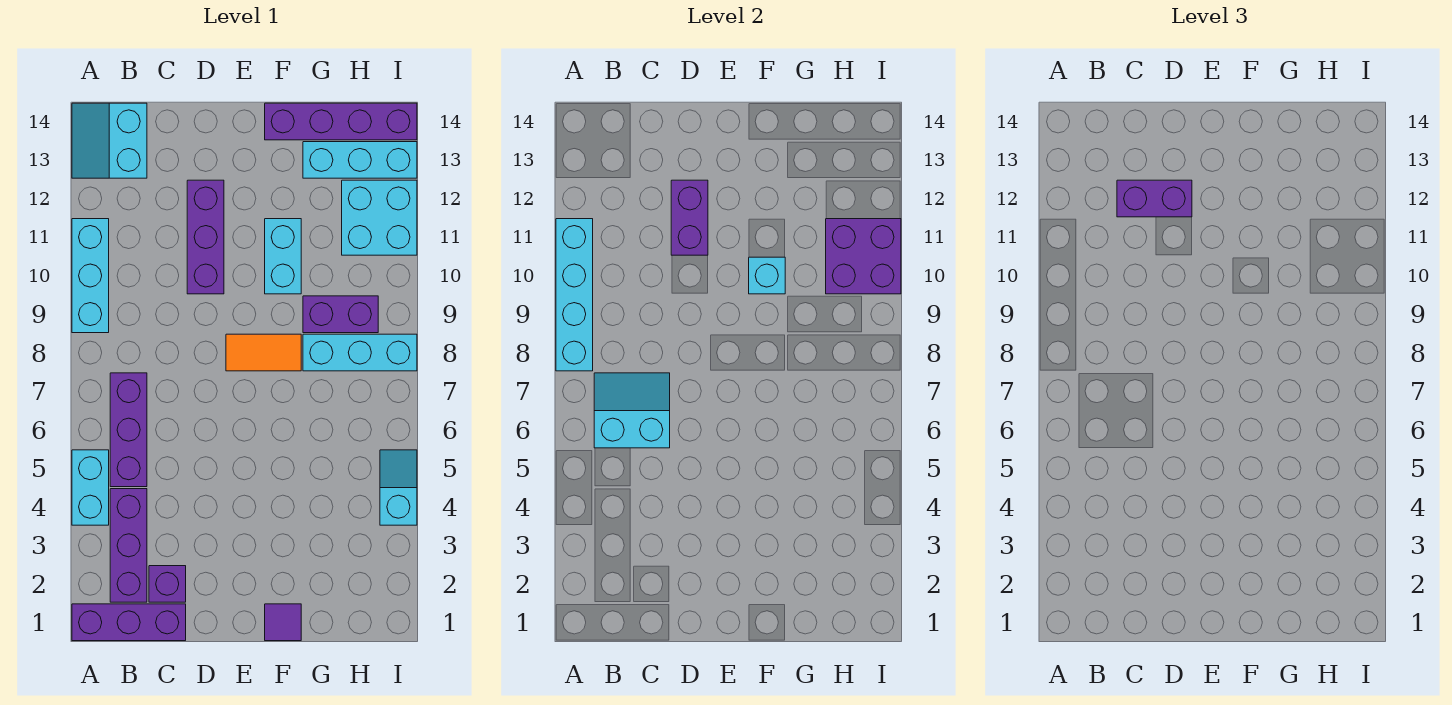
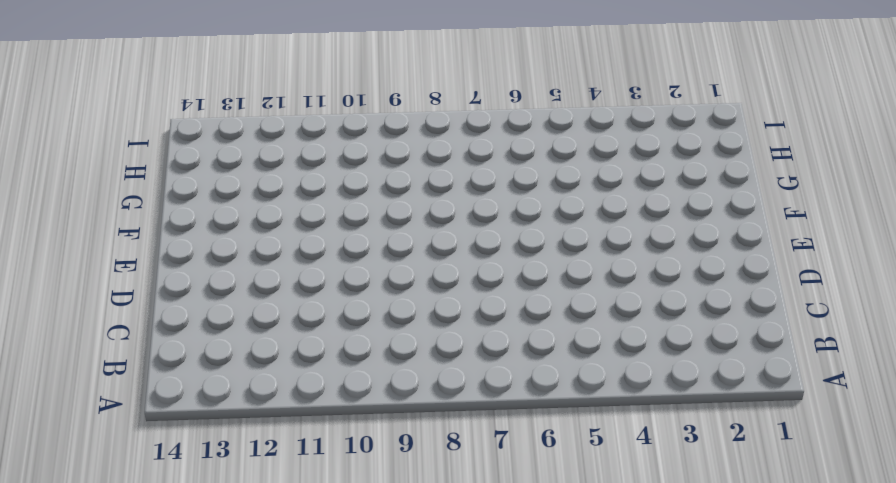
none -> purple brick A1:C1 level 1
none -> cyan brick A4:A5 level 1
none -> cyan brick A9:A11 level 1

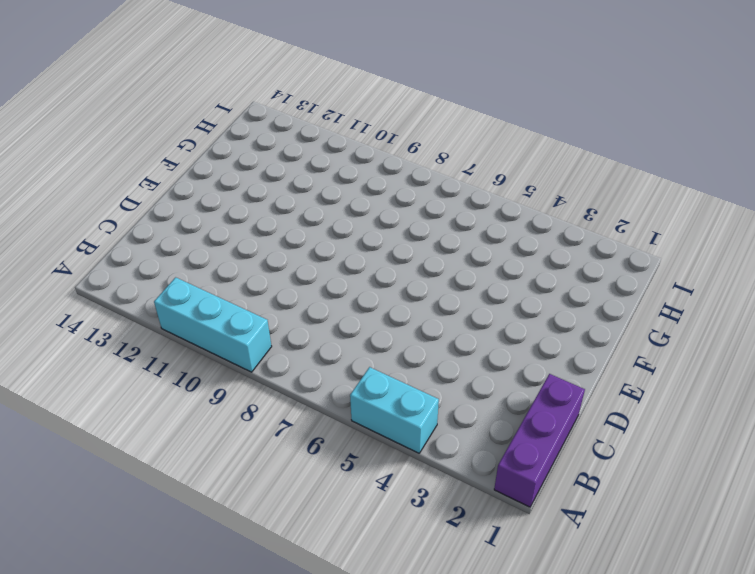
none -> cyan slope A13:B14 level 1 top B
none -> purple brick B2:B4 level 1
none -> purple brick B5:B7 level 1

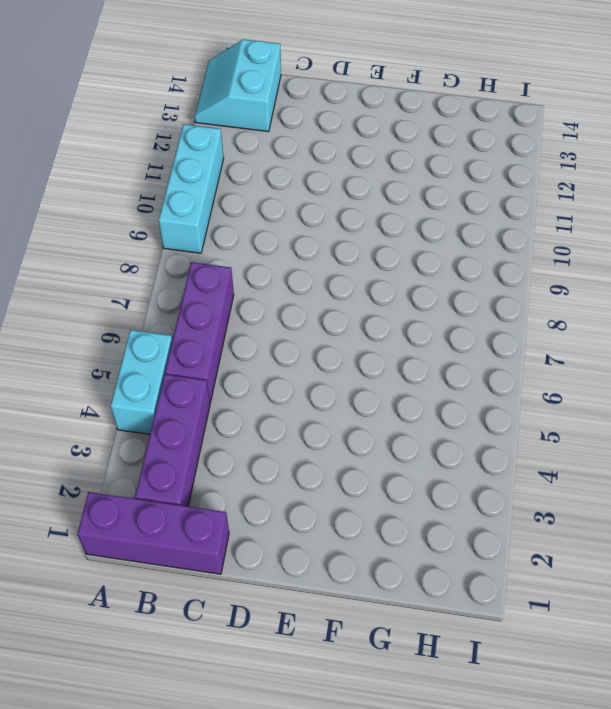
none -> purple brick C2 level 1
none -> purple brick D10:D12 level 1
none -> orange tile E8:F8 level 1

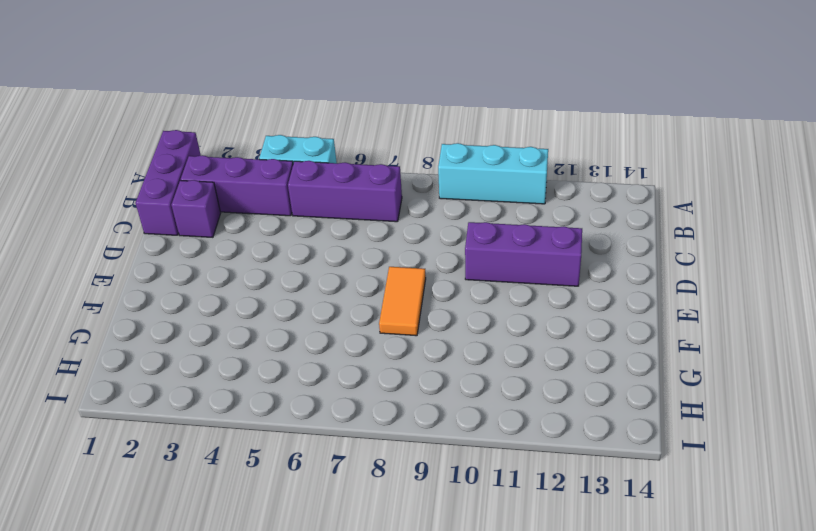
none -> cyan slope A13:B14 level 1 top B
none -> purple tile F1 level 1
none -> cyan brick F10:F11 level 1

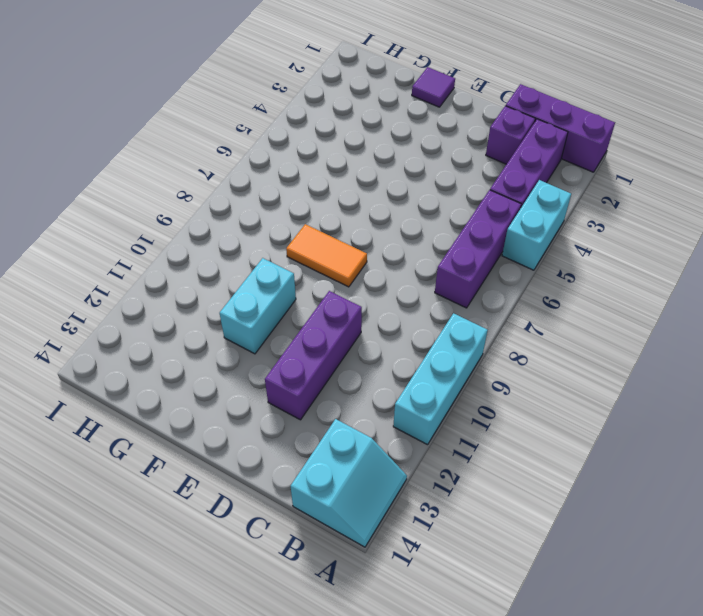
none -> purple brick F14:I14 level 1
none -> cyan brick G8:I8 level 1
none -> purple brick G9:H9 level 1

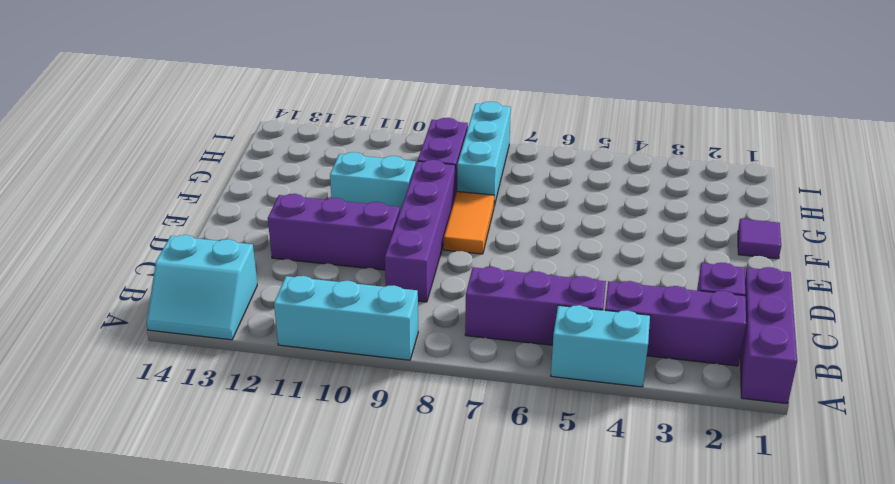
purple brick C9:F9 level 1 -> purple brick F14:I14 level 1
none -> cyan brick G13:I13 level 1
none -> cyan brick H11:I12 level 1
none -> cyan slope I4:I5 level 1 top 4

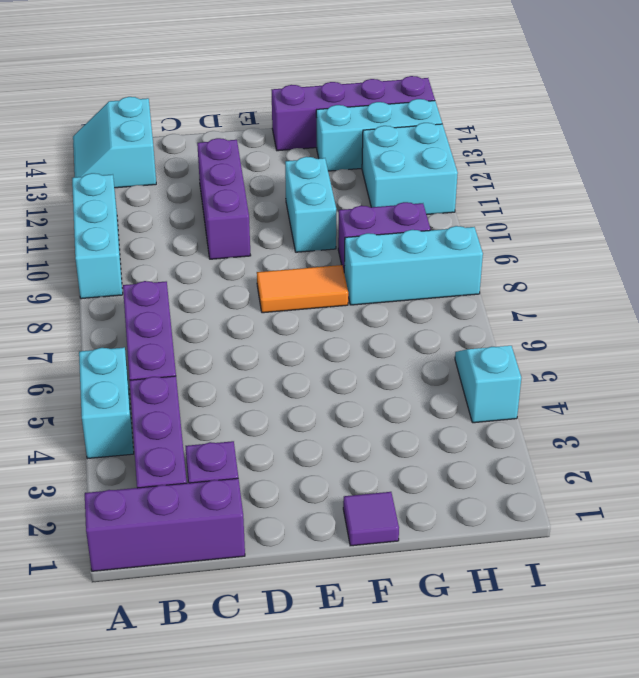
none -> cyan brick A8:A11 level 2
none -> cyan slope B6:C7 level 2 top 6
none -> purple brick D11:D12 level 2

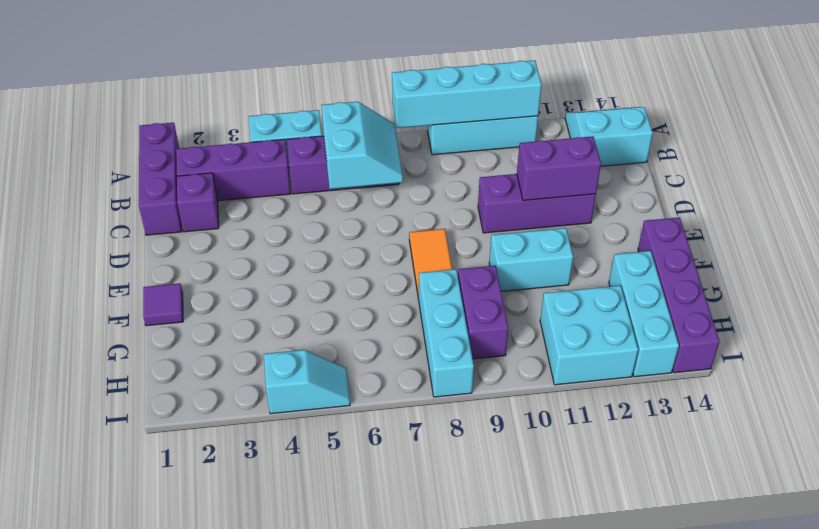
none -> cyan brick F10 level 2
none -> purple brick H10:I11 level 2
none -> purple brick C12:D12 level 3

